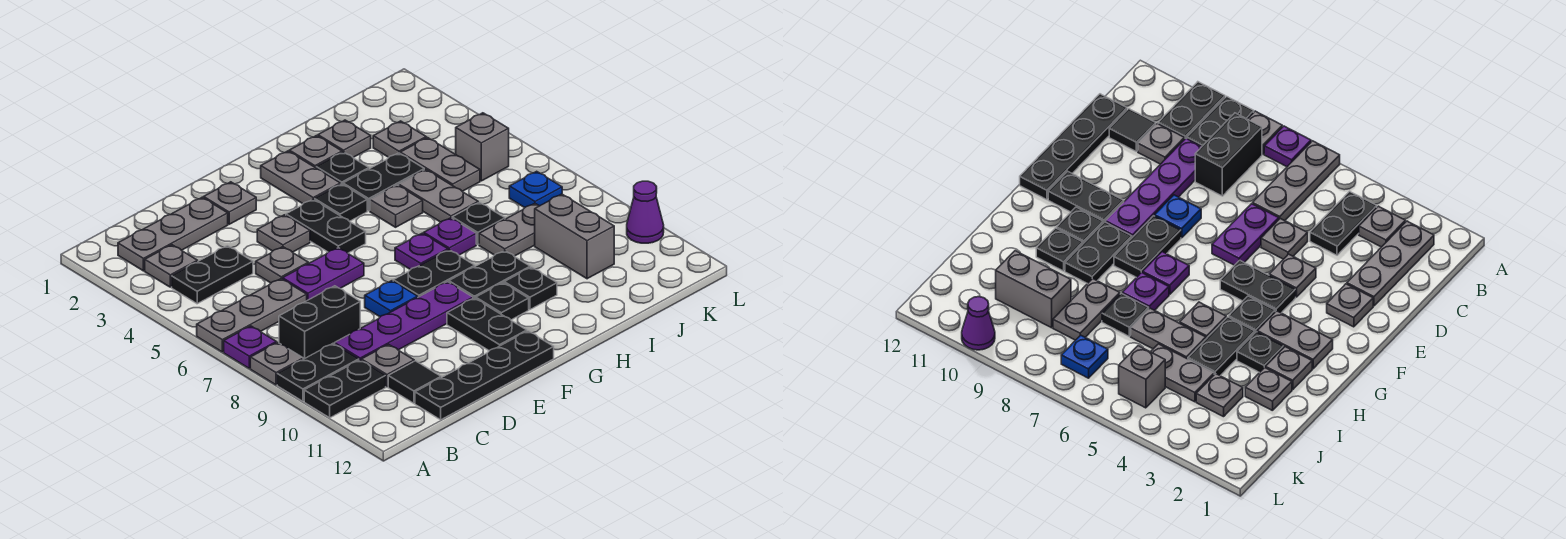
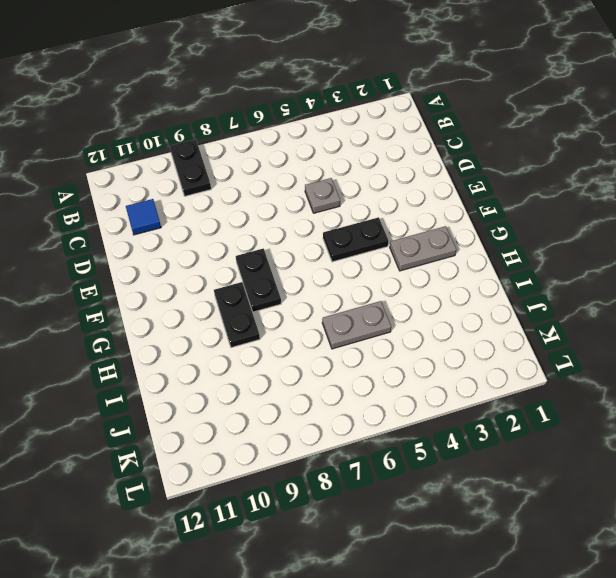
blue tile C11 level 1 -> black tile C11 level 1
none -> grey plate A6:C6 level 1
none -> purple plate A7 level 1
none -> grey plate A8 level 1
none -> black plate A10:B10 level 1

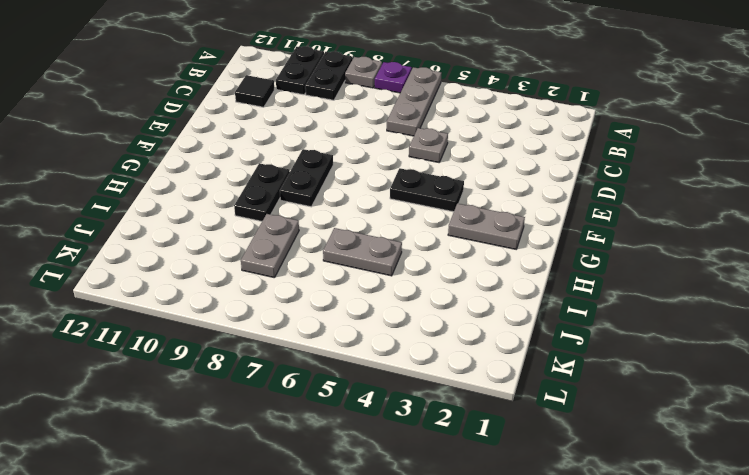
none -> grey plate B2:D2 level 1
none -> grey plate B3 level 1
none -> black plate B4:C4 level 1
none -> black brick B8:C8 level 1

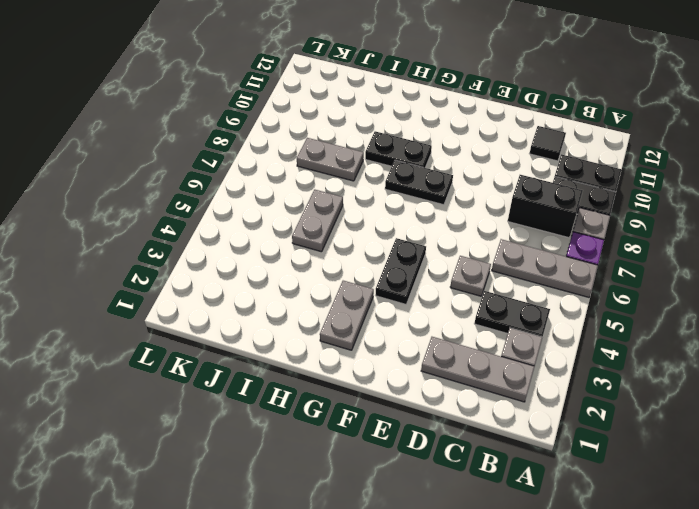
none -> purple plate C9:F9 level 1
none -> grey plate C10 level 1
none -> black plate C12:F12 level 1
none -> purple plate D6:E6 level 1

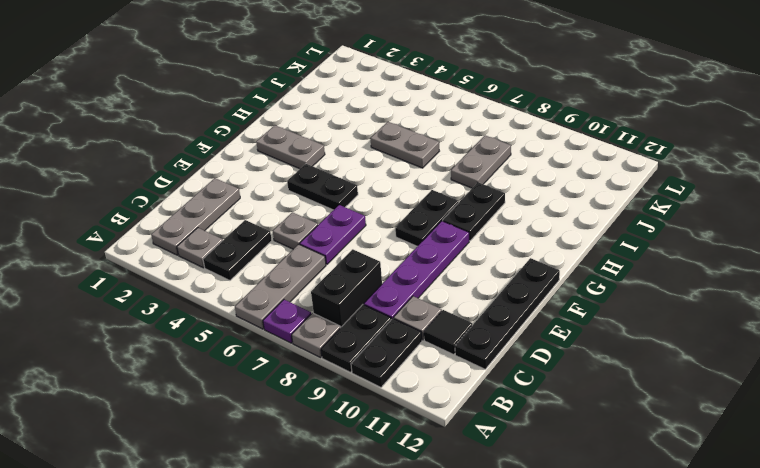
none -> grey plate E2 level 1
none -> grey plate E4 level 1
none -> blue plate E8 level 1
none -> black plate F10:F11 level 1

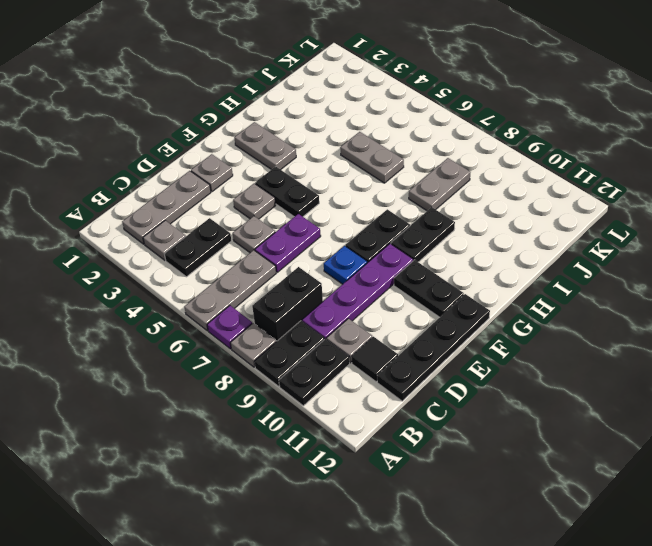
none -> black plate G4 level 1
none -> purple plate G7 level 1
none -> black plate G10 level 1
none -> grey plate H2 level 1

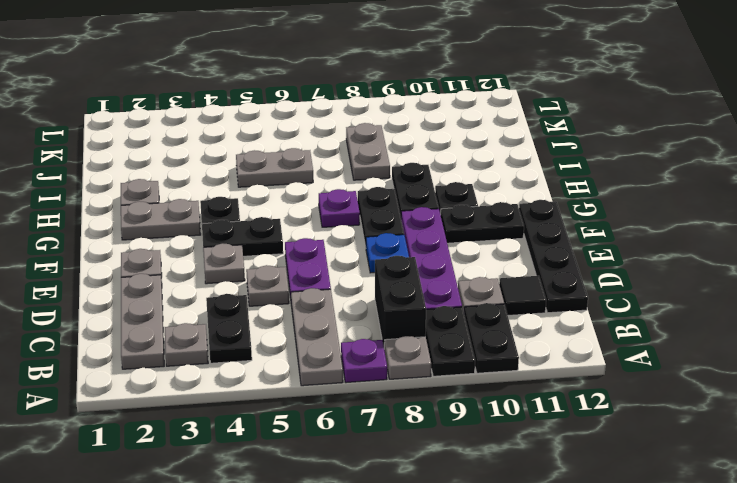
none -> black plate H3 level 1
none -> black plate H4:I4 level 1
none -> grey plate H5 level 1
none -> purple plate H7 level 1

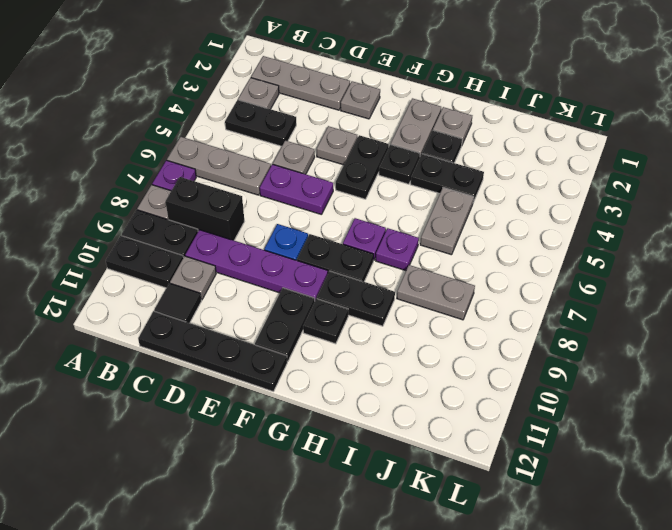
none -> grey plate H5 level 1
none -> black plate H10 level 1
none -> grey plate I2 level 1
none -> black plate I7 level 1

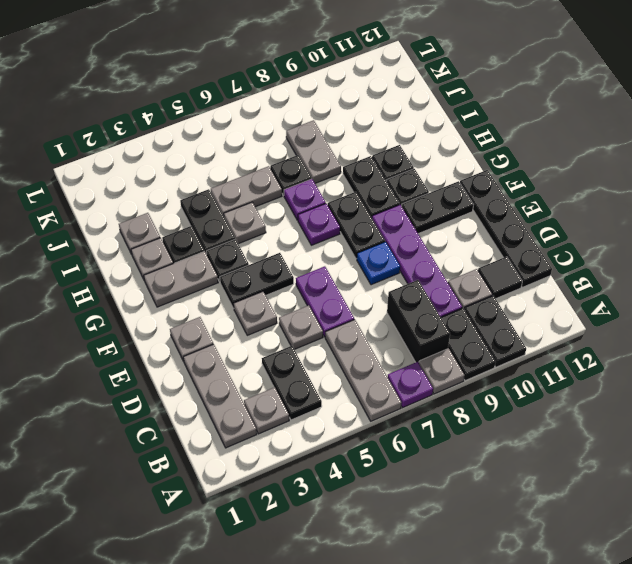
none -> grey plate J3 level 1
none -> grey plate J4:J5 level 1
none -> grey brick J9:J10 level 1
none -> grey brick K5 level 1

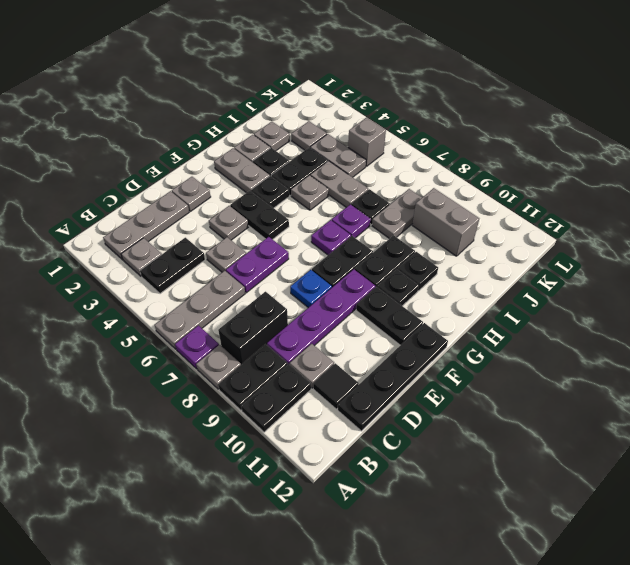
none -> blue plate K7 level 1
none -> purple cone L10 level 1

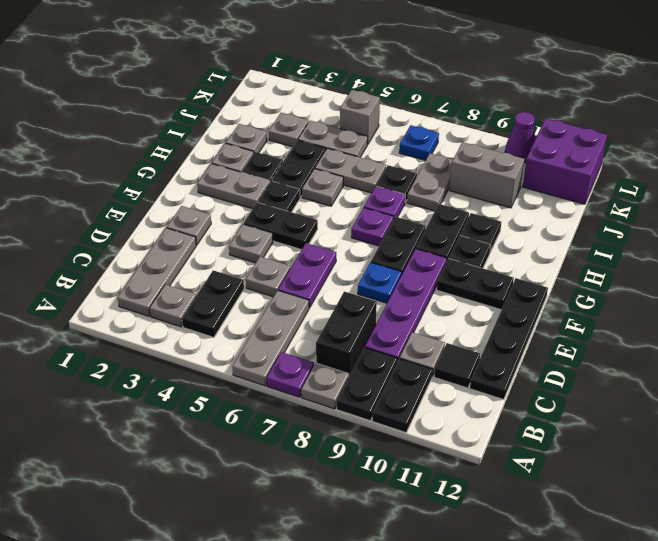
purple brick K11:L12 level 1 -> none

